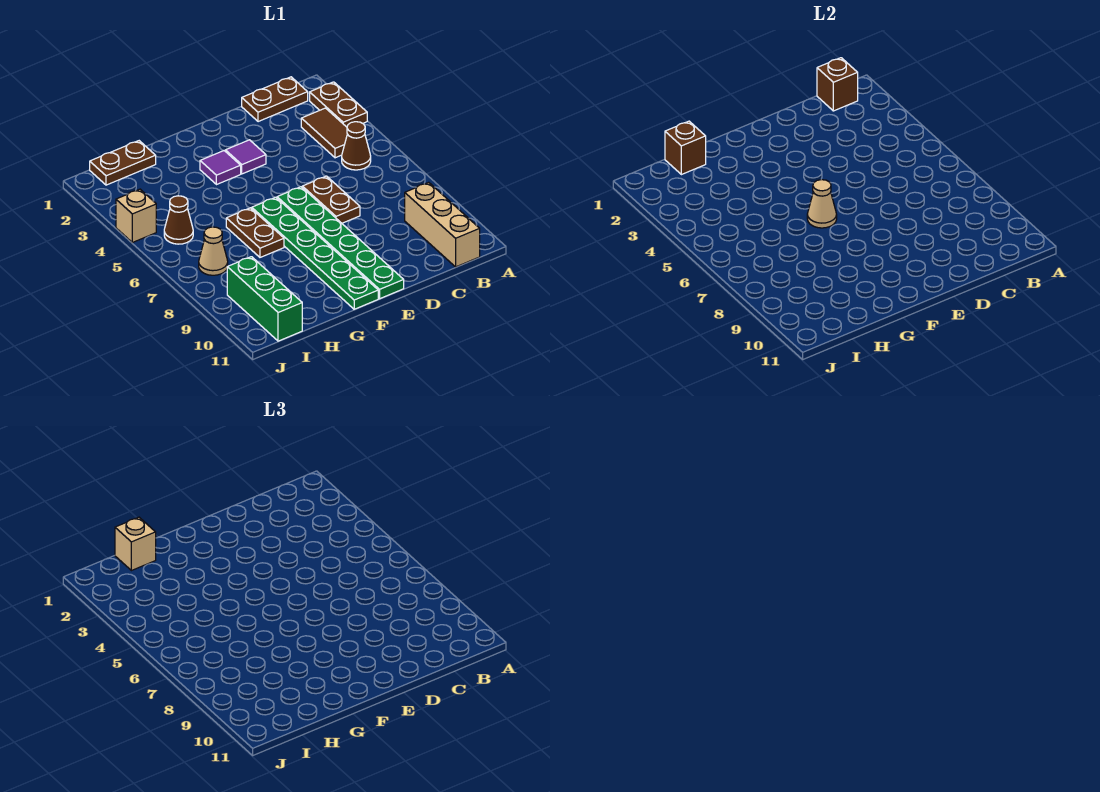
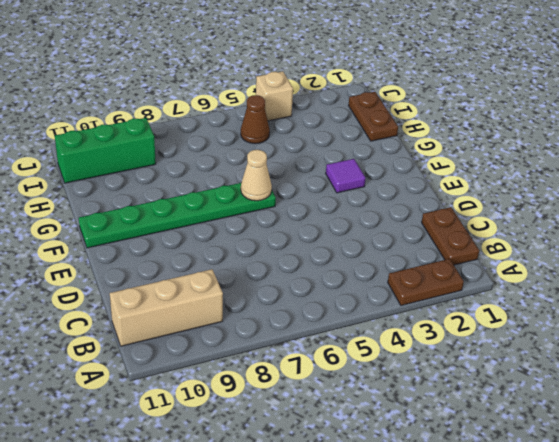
none -> brown tile B3:B4 level 1
none -> brown cone B5 level 1
none -> brown plate D6:D7 level 1

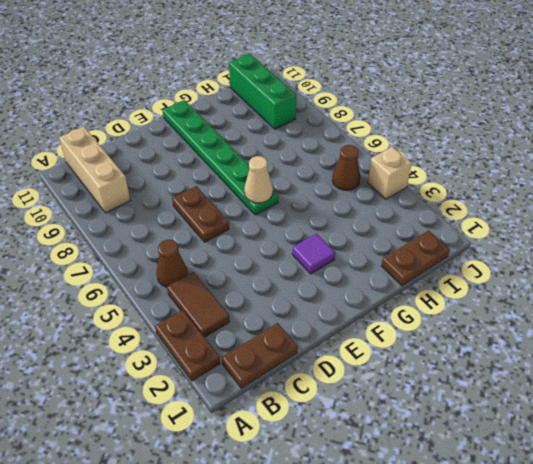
none -> purple tile E3 level 1
none -> green plate E6:E11 level 1
none -> brown plate G6:G7 level 1

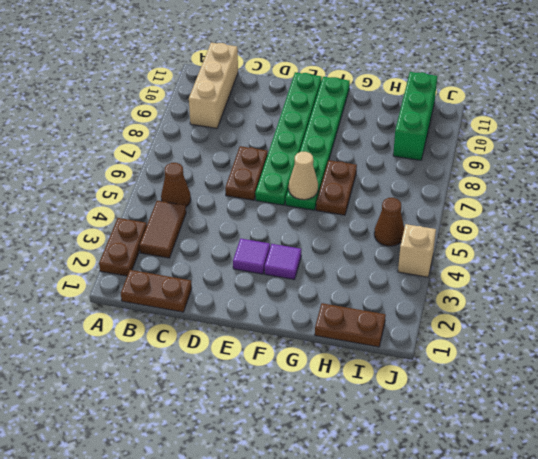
none -> tan cone I7 level 1
none -> brown brick B1 level 2
none -> brown brick H1 level 2

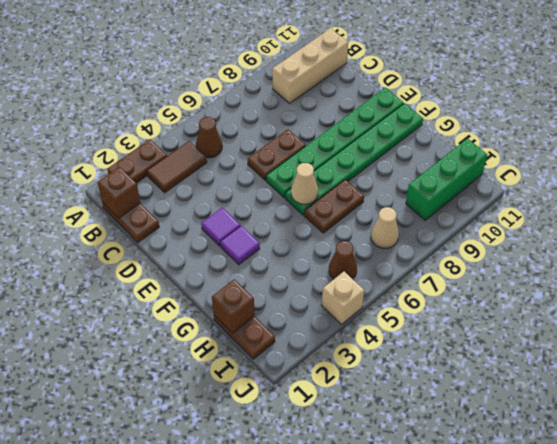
none -> tan brick H1 level 3

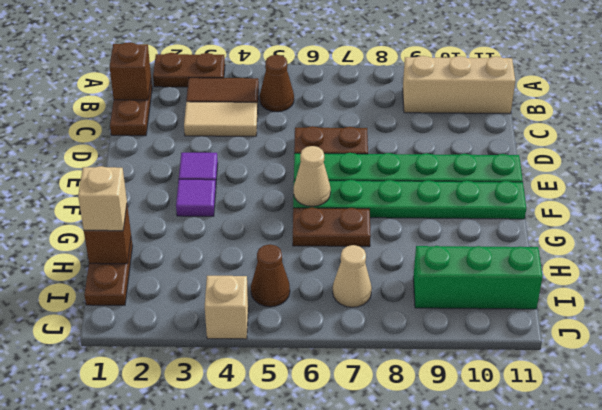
tan tile C3:C4 level 1 -> none

